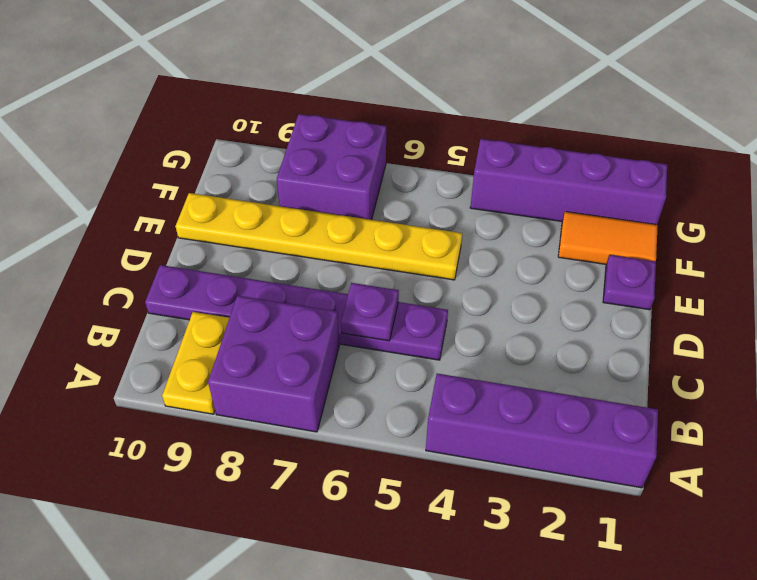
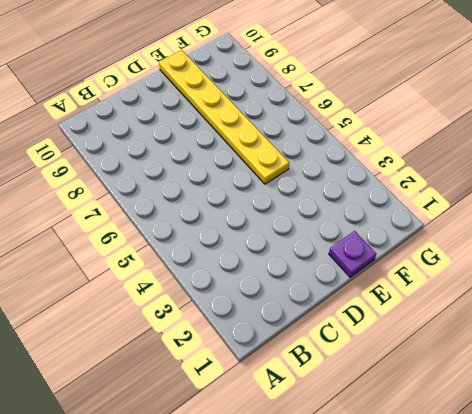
none -> purple brick A1:A4 level 1
none -> purple brick A7:B8 level 1

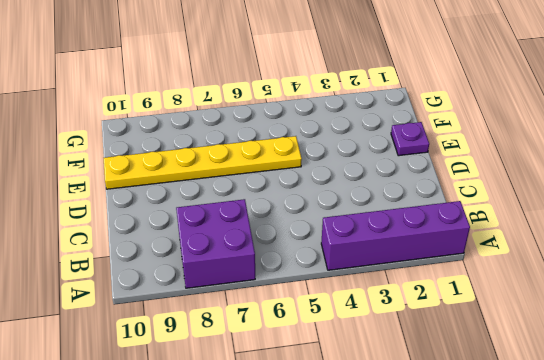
none -> yellow plate A9:B9 level 1
none -> purple plate C5:C10 level 1

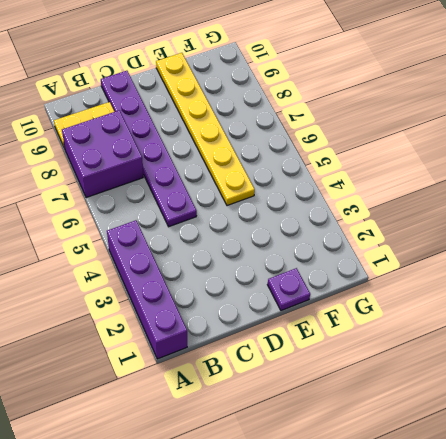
none -> orange tile F1:F2 level 1
none -> purple brick F7:G8 level 1

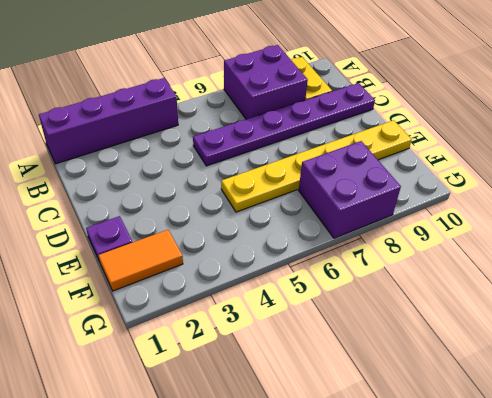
none -> purple brick G1:G4 level 1
none -> purple plate C6 level 2

